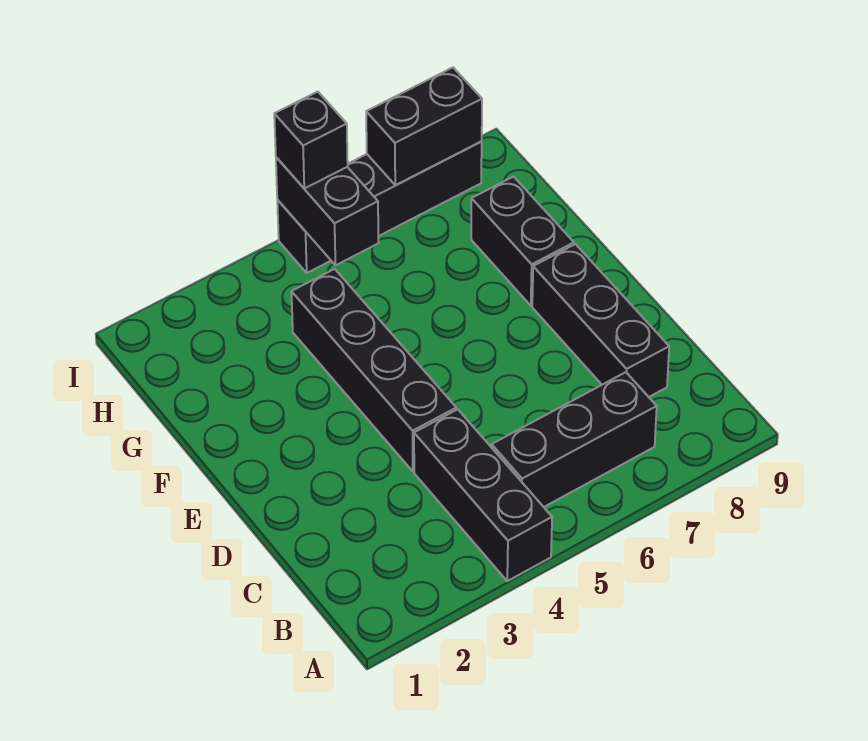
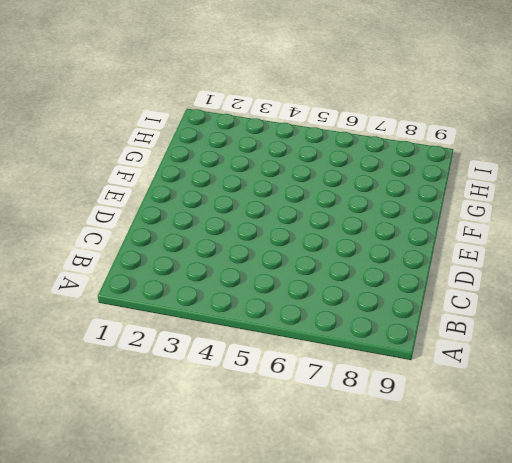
none -> black brick A4:C4 level 1
none -> black brick B5:B7 level 1

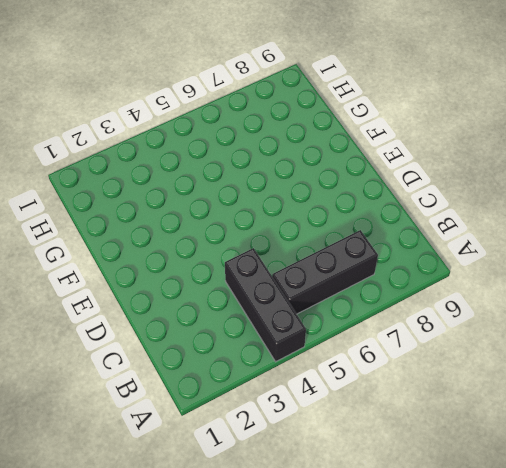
none -> black brick C8:E8 level 1
none -> black brick D4:G4 level 1

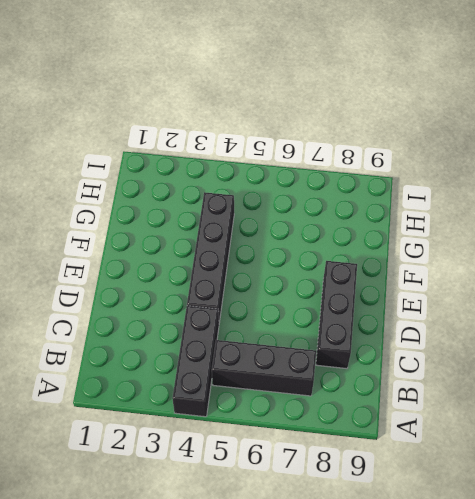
none -> black brick F8:G8 level 1
none -> black brick I5:I8 level 1

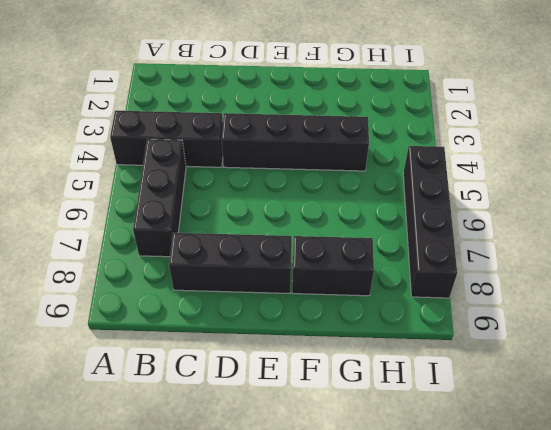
none -> black brick H5:I5 level 2
none -> black brick I7:I8 level 2

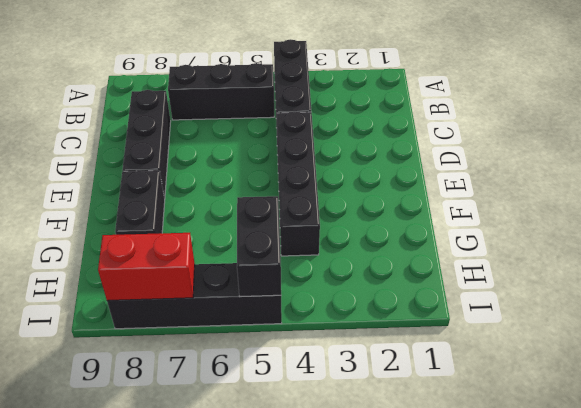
red brick I7:I8 level 2 -> black brick I7:I8 level 2
none -> black brick I5 level 3

